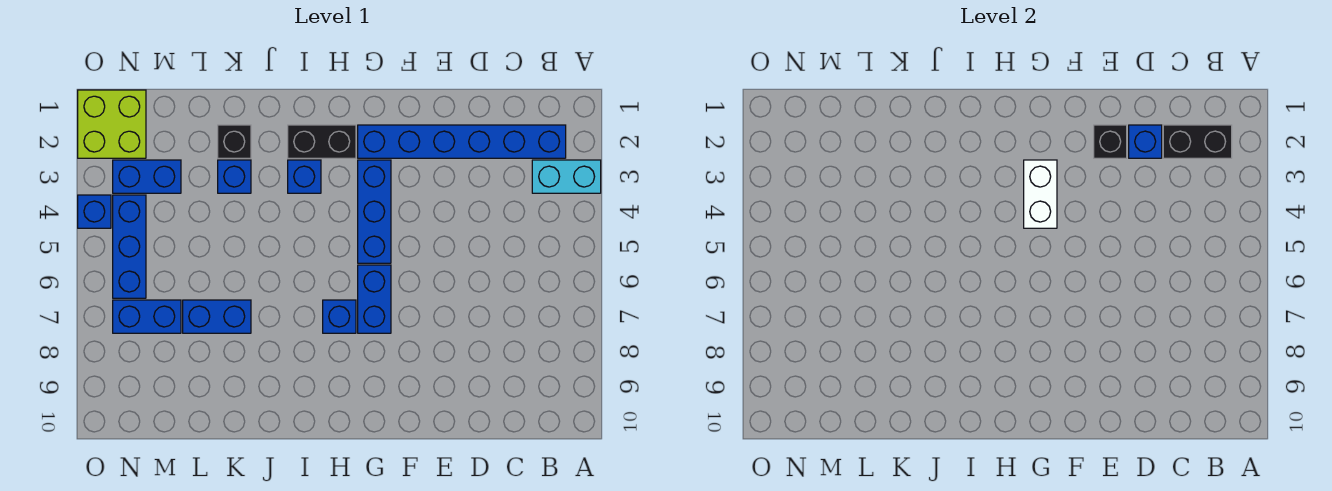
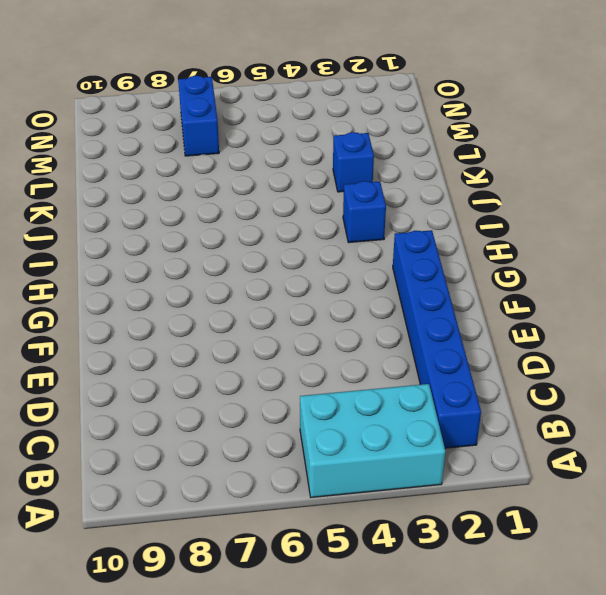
cyan brick A3:B5 level 1 -> cyan brick A3:B3 level 1
none -> blue brick G3:G5 level 1
none -> blue brick G6:G7 level 1
none -> black brick H2:I2 level 1

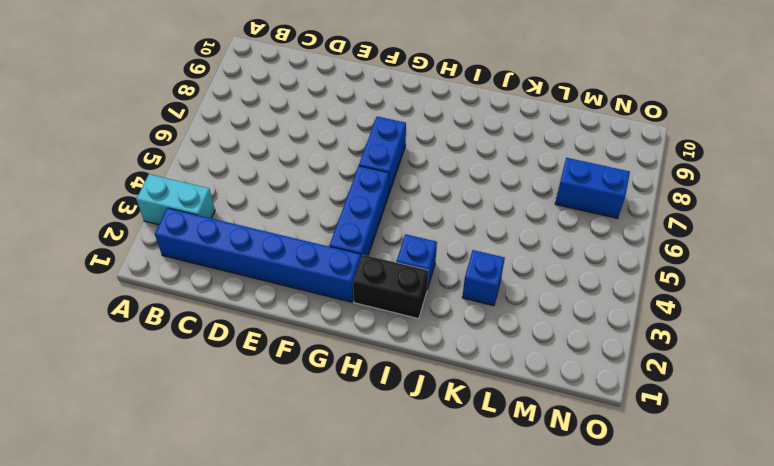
none -> blue brick H7 level 1
none -> black brick K2 level 1
none -> blue brick K7:L7 level 1

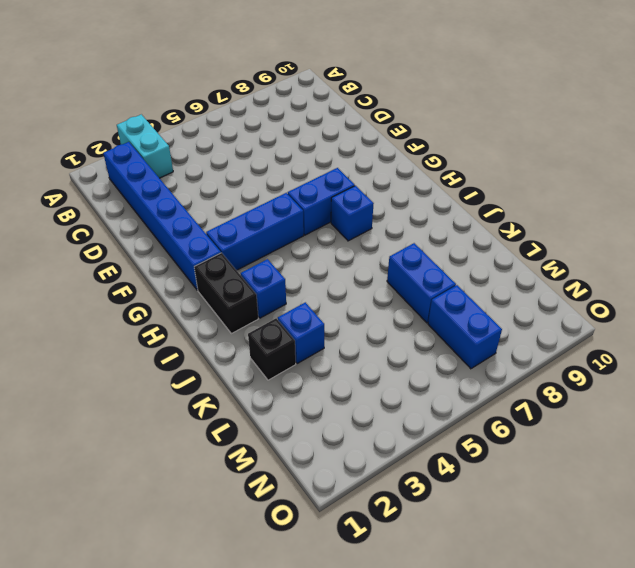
none -> blue brick M3:N3 level 1
none -> lime brick N1:O2 level 1
none -> blue brick N4:N6 level 1

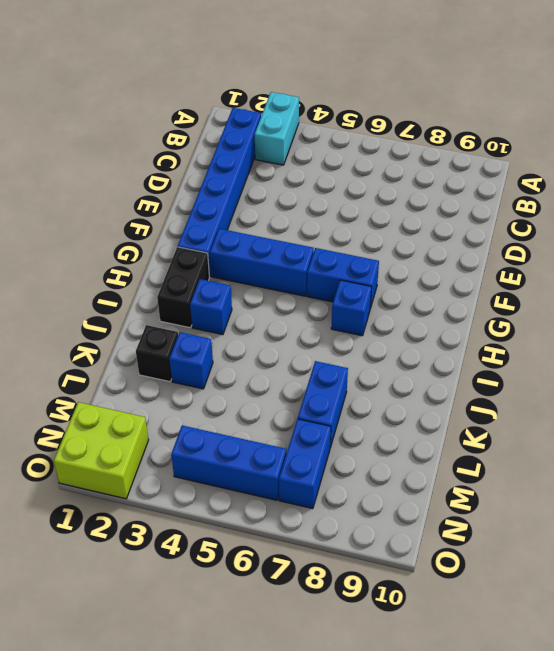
none -> blue brick M3:N3 level 1
none -> blue brick O4 level 1
none -> black brick B2:C2 level 2

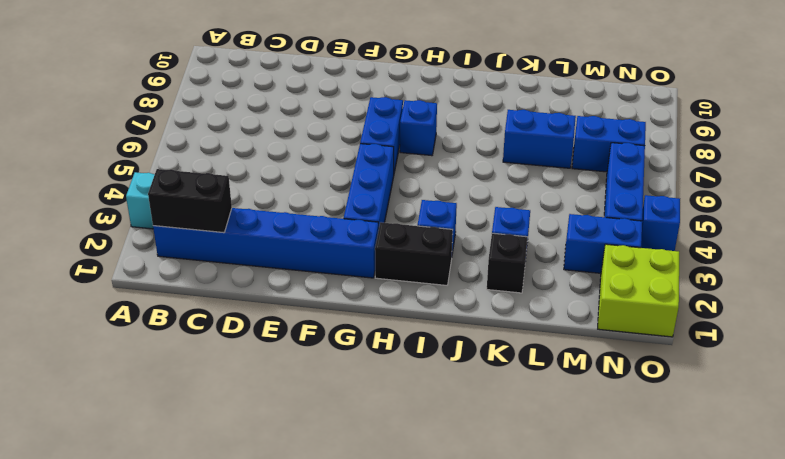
none -> blue brick D2 level 2
none -> black brick E2 level 2
none -> white brick G3:G4 level 2

